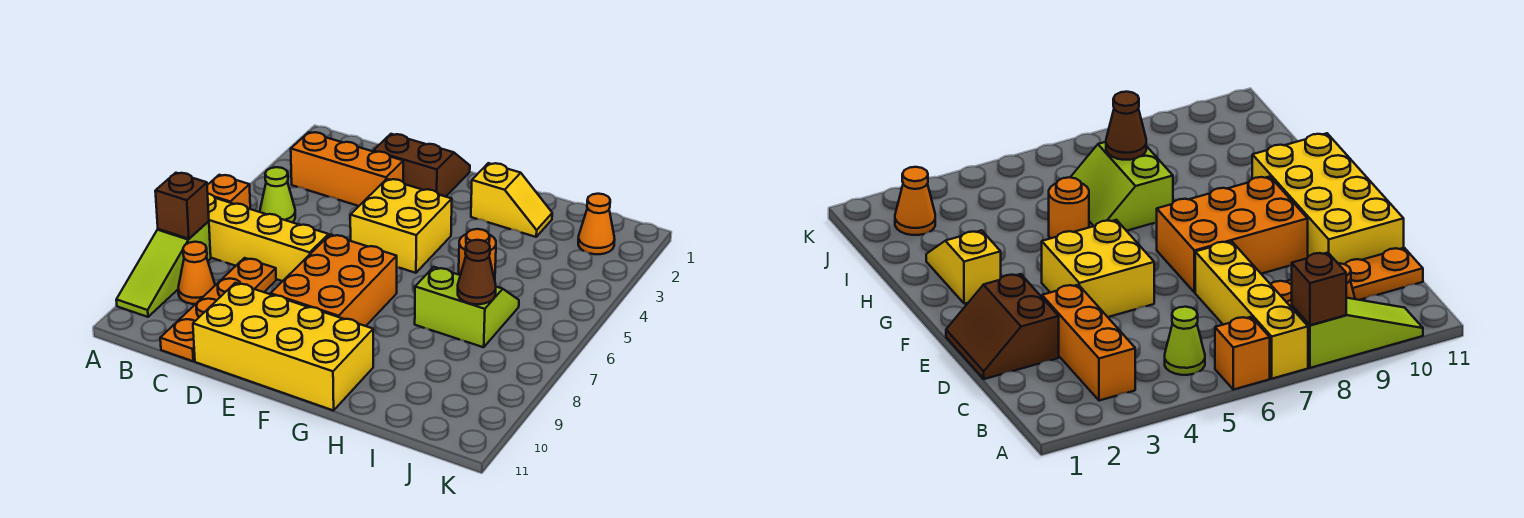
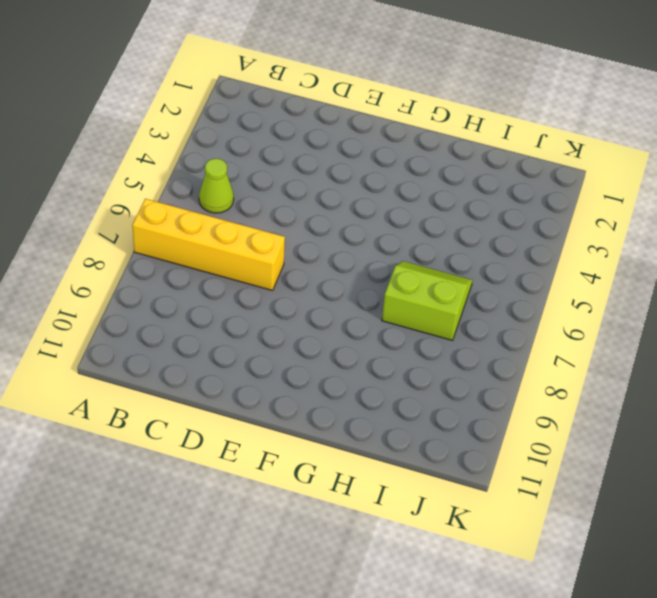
none -> orange brick A6 level 1
none -> lime slope A8:A10 level 1 top 8
none -> orange brick B3:D3 level 1

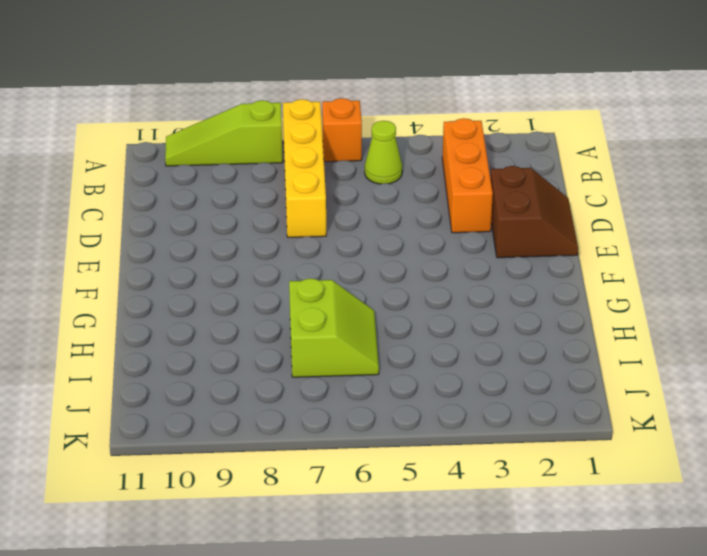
none -> orange cone B9 level 1
none -> orange plate C8:C11 level 1
none -> yellow brick D10:G11 level 1

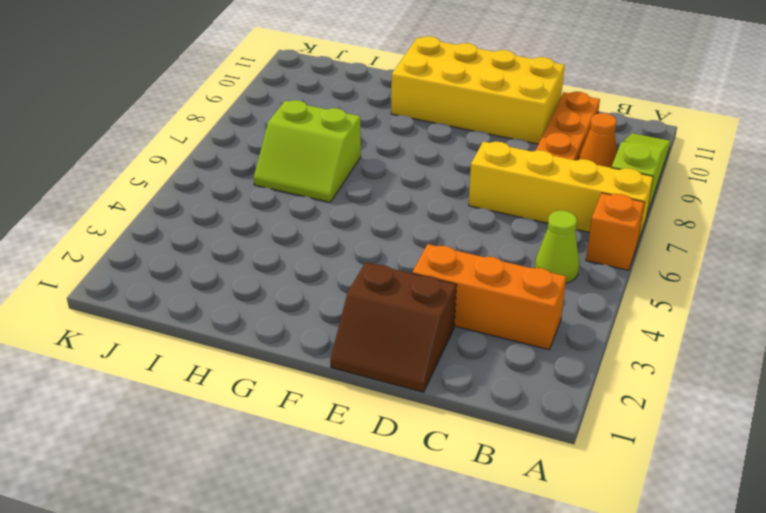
none -> yellow brick E4:F5 level 1
none -> orange brick E7:F9 level 1
none -> yellow slope G2:H2 level 1 top G

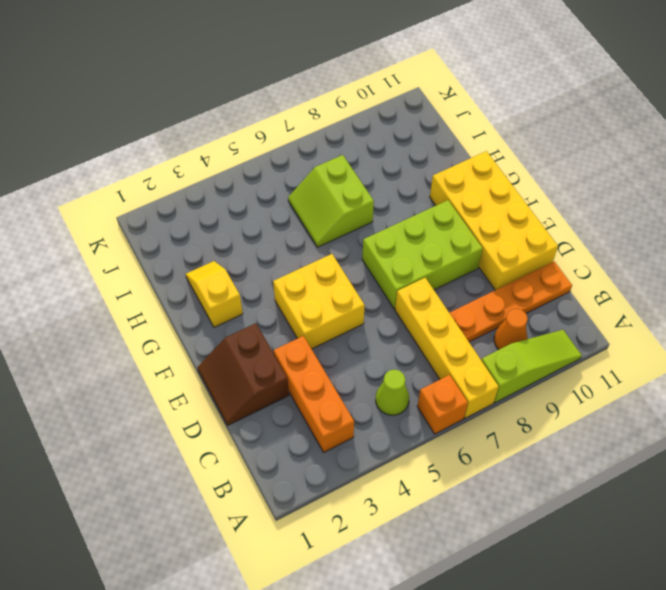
lime brick E7:F9 level 1 -> orange brick E7:F9 level 1
none -> orange round brick H5 level 1
none -> orange cone J2 level 1
none -> brown brick A8 level 2

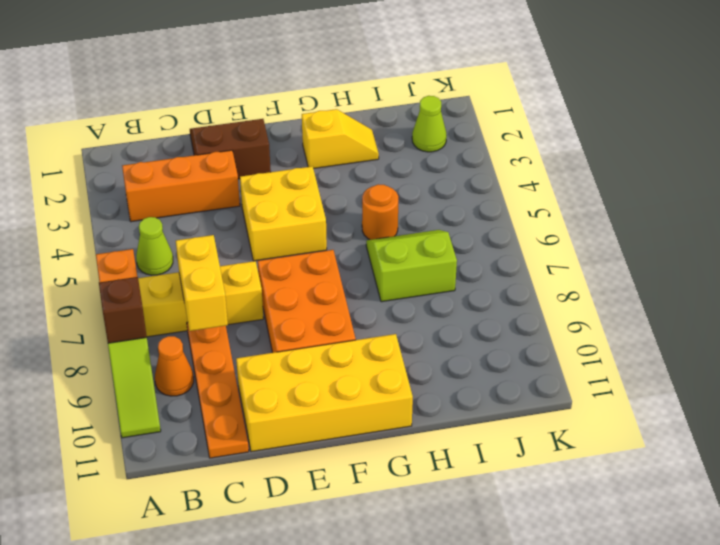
yellow brick C7:C8 level 2 -> none
lime cone J2 level 1 -> orange cone J2 level 1
none -> brown cone I7 level 2

